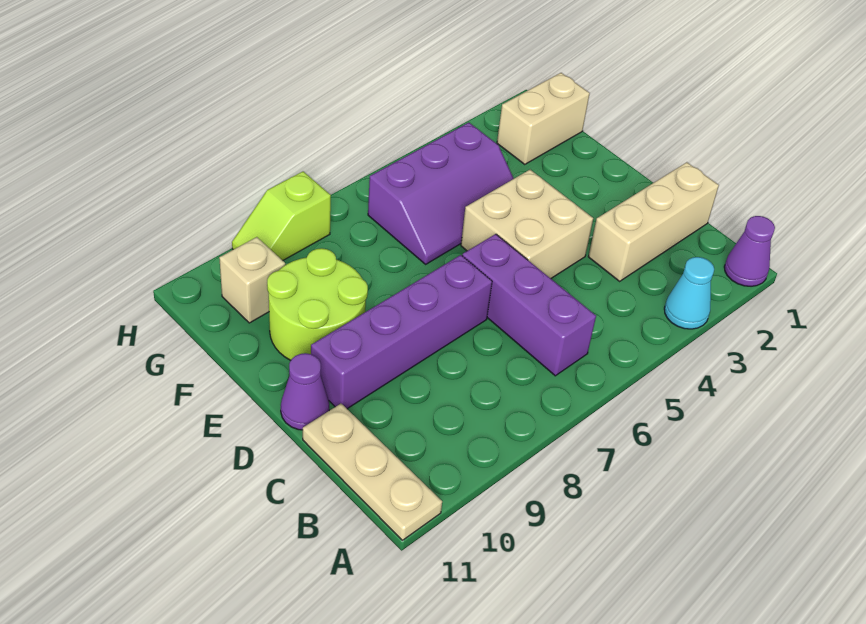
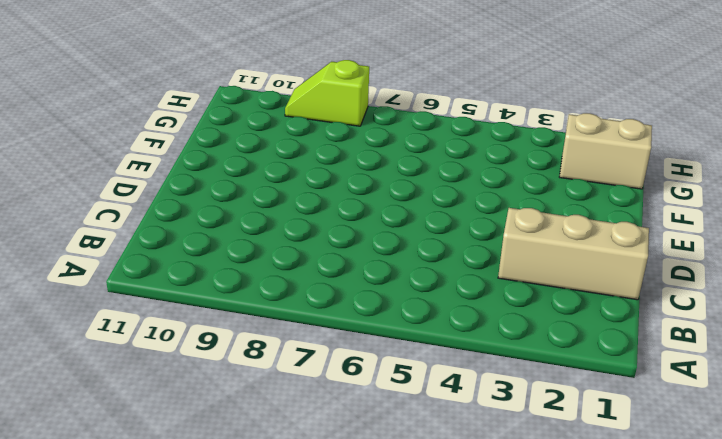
none -> purple cone A1 level 1
none -> cyan cone A3 level 1
none -> tan plate A11:C11 level 1

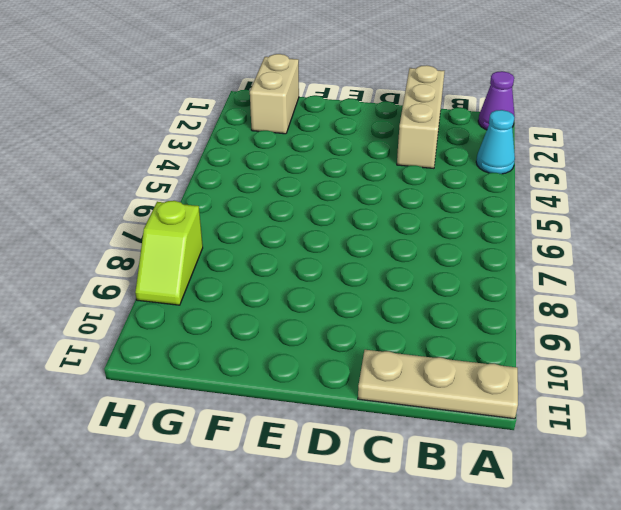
none -> purple brick B6:D6 level 1
none -> tan brick D4:E5 level 1
none -> purple brick D7:D10 level 1

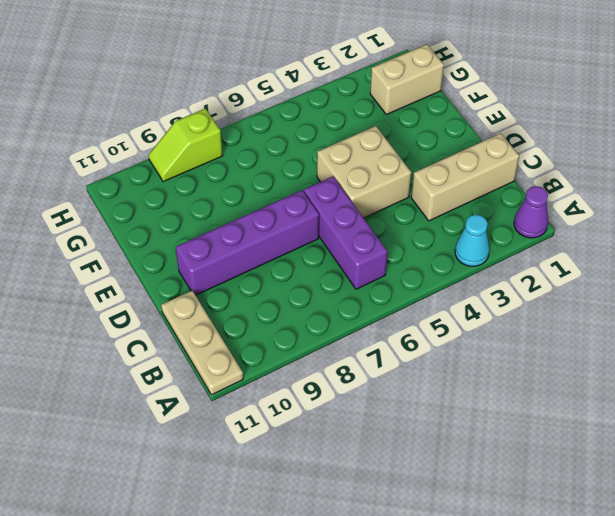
none -> purple cone D11 level 1
none -> lime round brick E9:F10 level 1
none -> purple slope F4:G6 level 1 top G

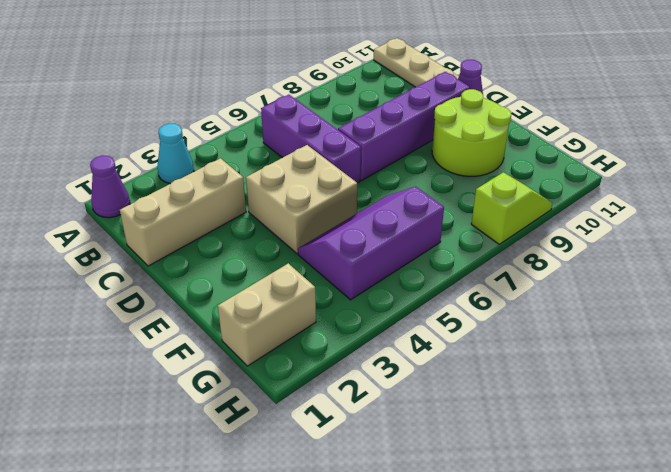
none -> tan brick G10 level 1

